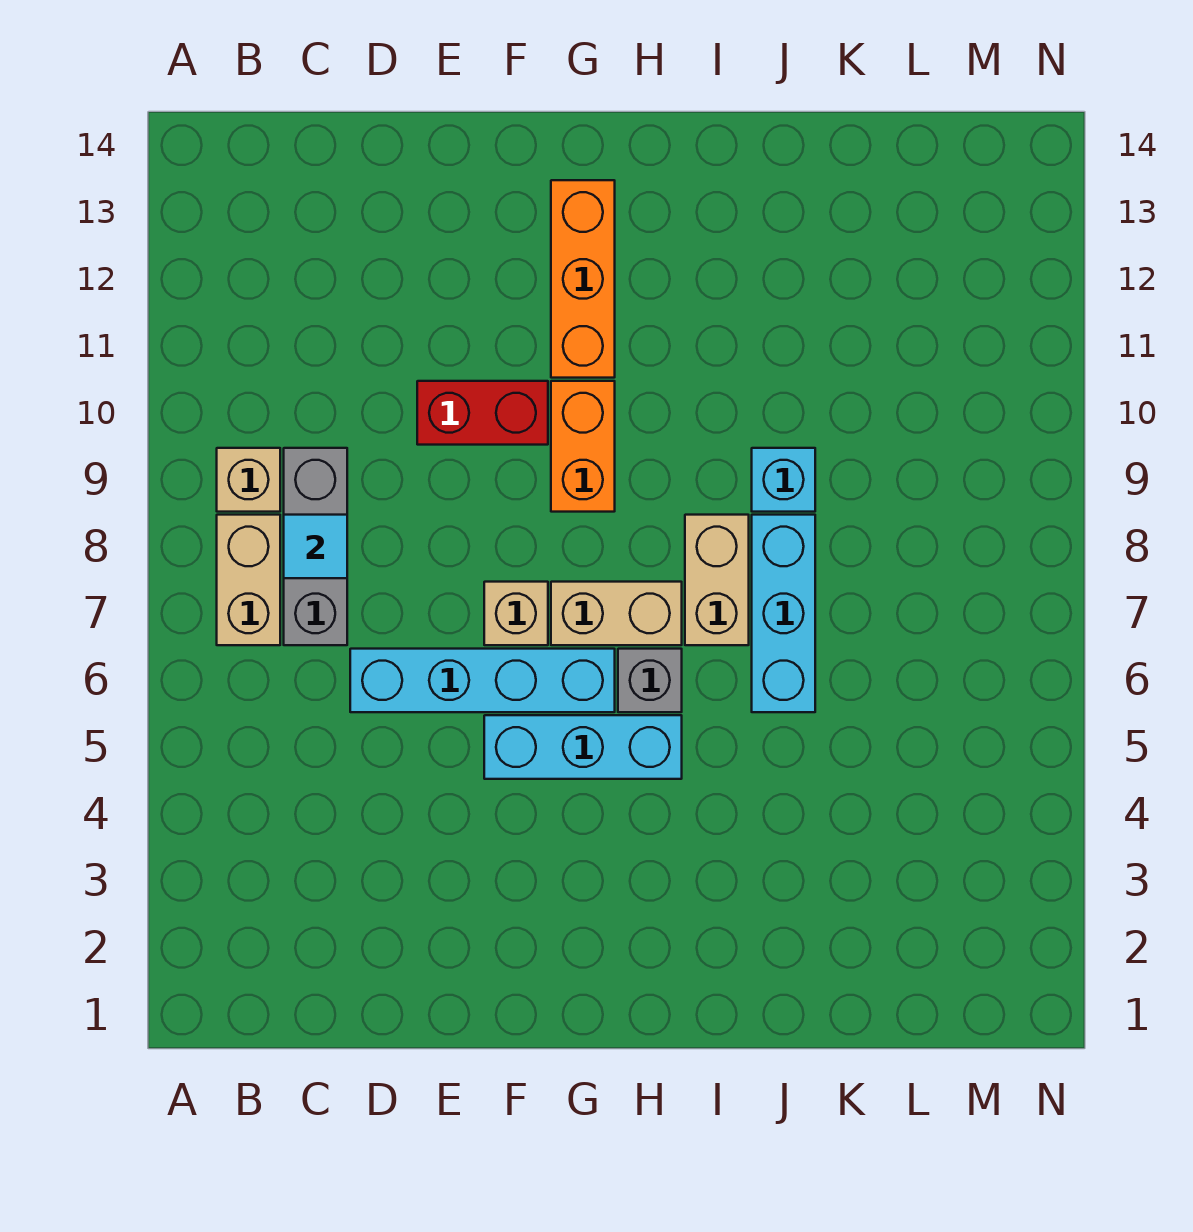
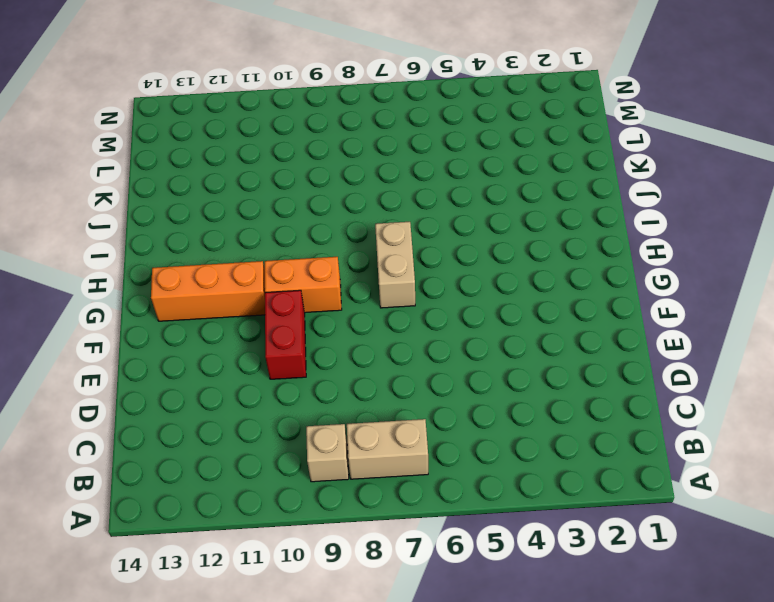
none -> grey brick C7:C9 level 1
none -> cyan brick D6:G6 level 1
none -> cyan brick F5:H5 level 1

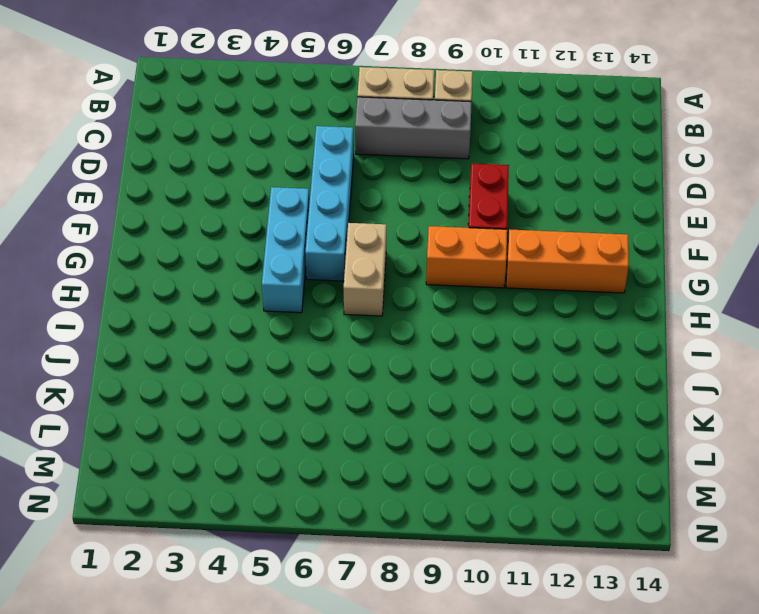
none -> tan brick F7 level 1
none -> grey brick H6 level 1
none -> tan brick I7:I8 level 1

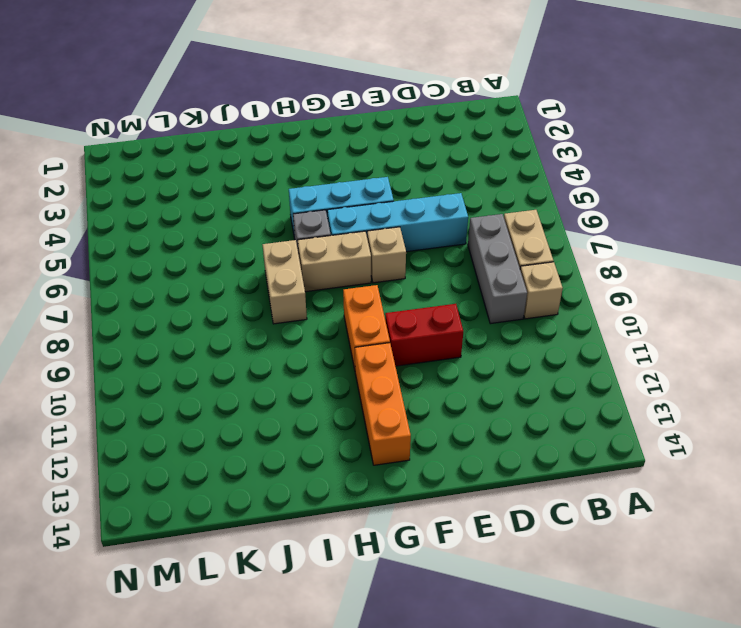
none -> cyan brick J6:J8 level 1
none -> cyan brick J9 level 1
none -> cyan tile C8 level 2

